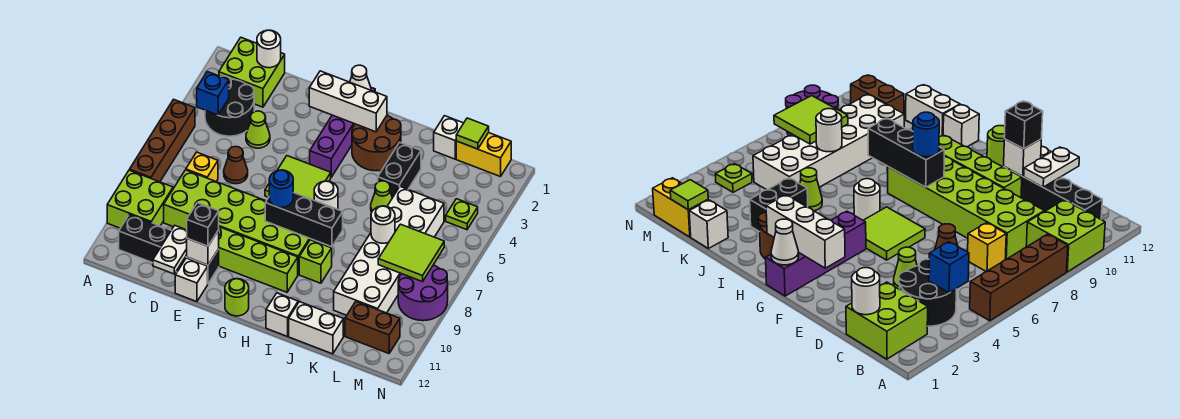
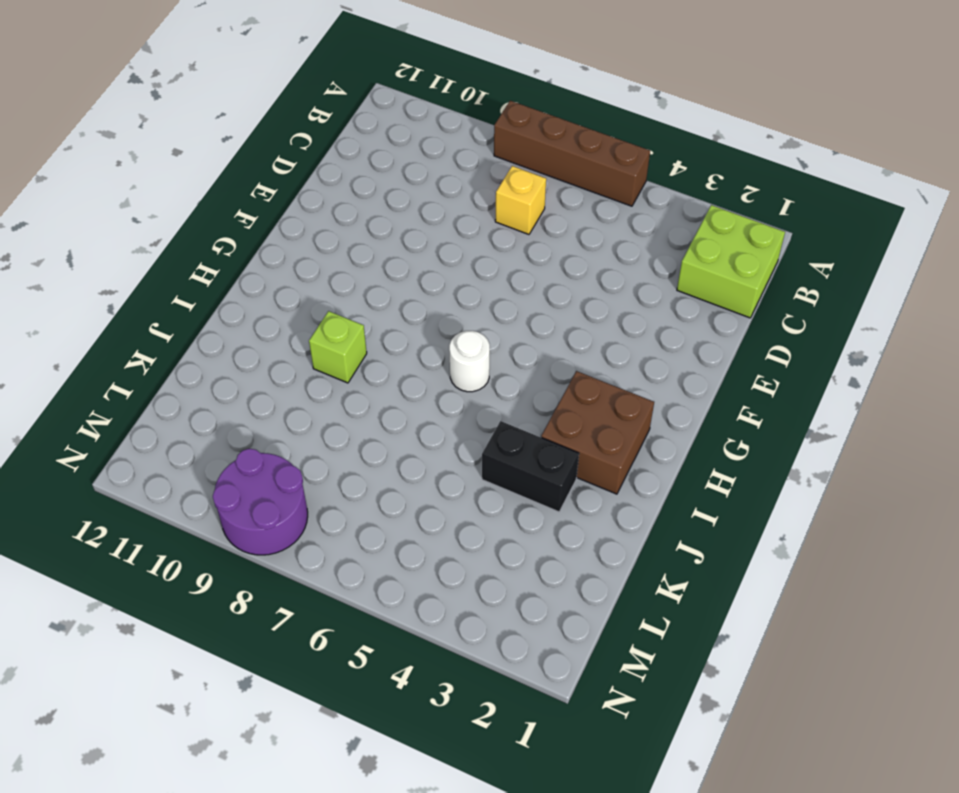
brown brick H2:I3 level 1 -> brown round brick H2:I3 level 1
none -> lime brick A9:B10 level 1
none -> black round brick B3:C4 level 1
none -> black brick B11:E11 level 1
none -> lime brick C8:H9 level 1

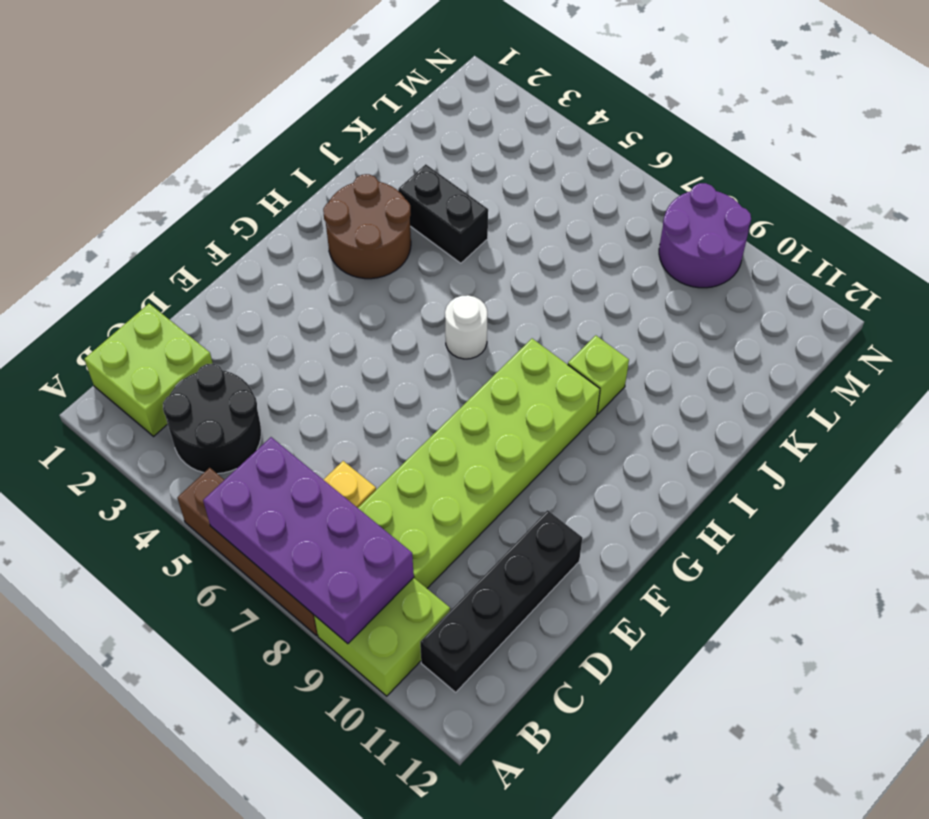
purple brick A6:B9 level 2 -> none
none -> lime cone D4 level 1
none -> brown cone D6 level 1
none -> lime brick E10:H10 level 1
none -> white brick E12 level 1

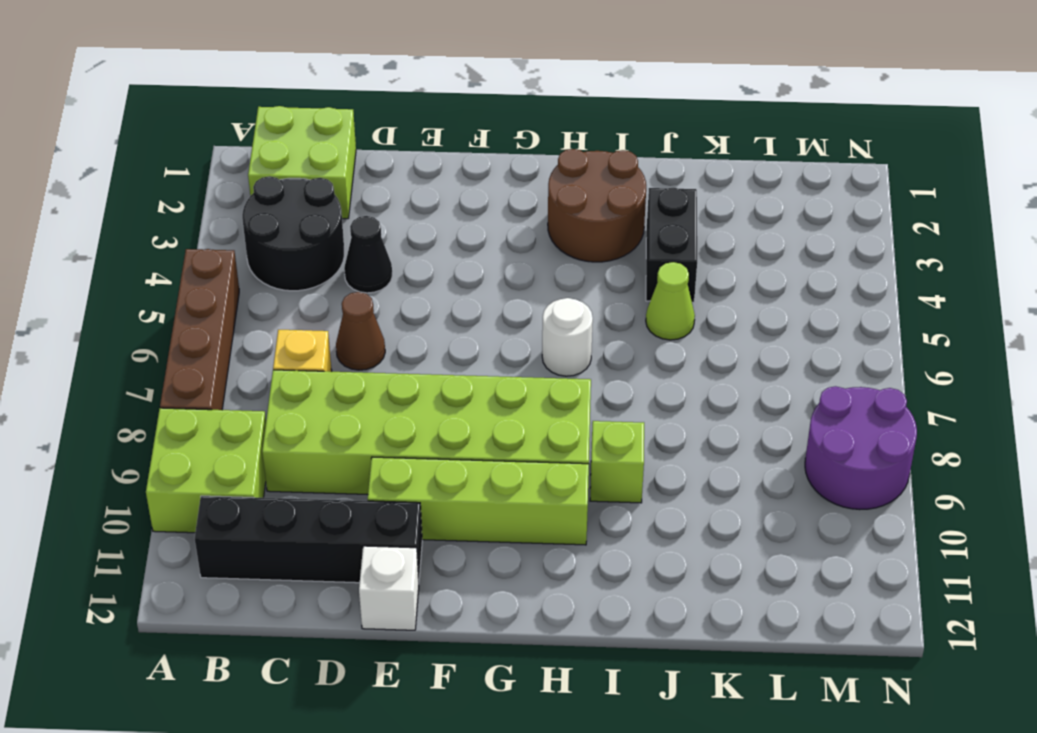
black cone D4 level 1 -> lime cone D4 level 1
none -> lime tile F5:G6 level 1
none -> purple brick G1:G4 level 1
none -> lime round brick G12 level 1
none -> white brick I12 level 1

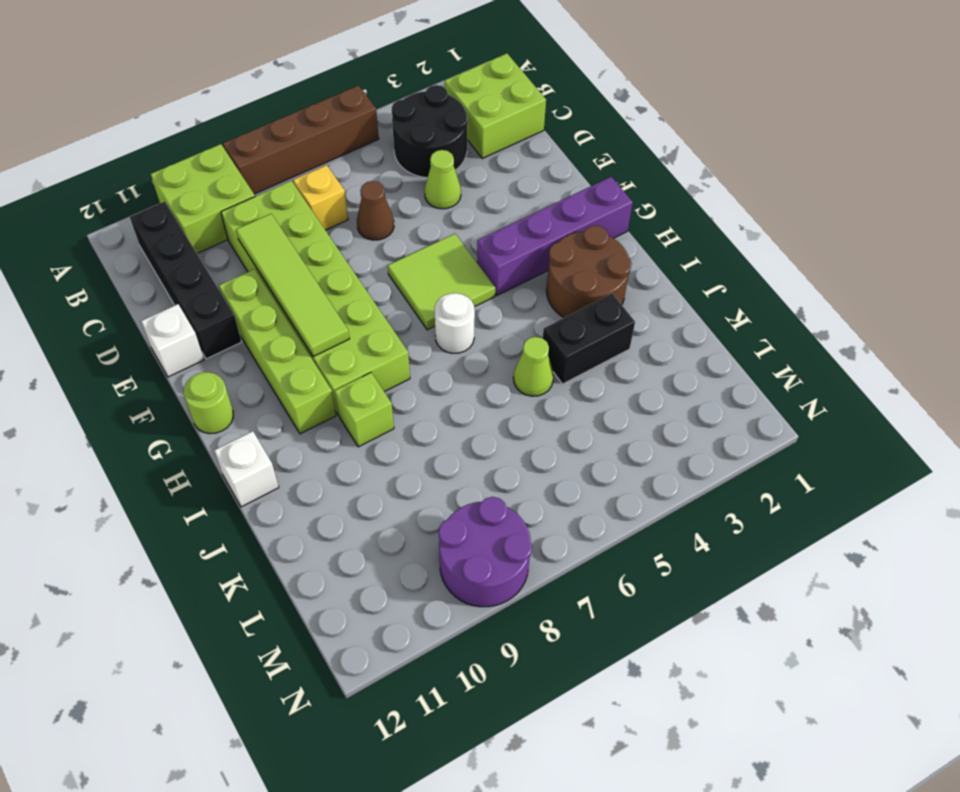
lime tile D9:G9 level 2 -> none
none -> white brick J12:K12 level 1
none -> white brick K1 level 1
none -> white brick K5:L10 level 1
none -> yellow brick L1:M1 level 1

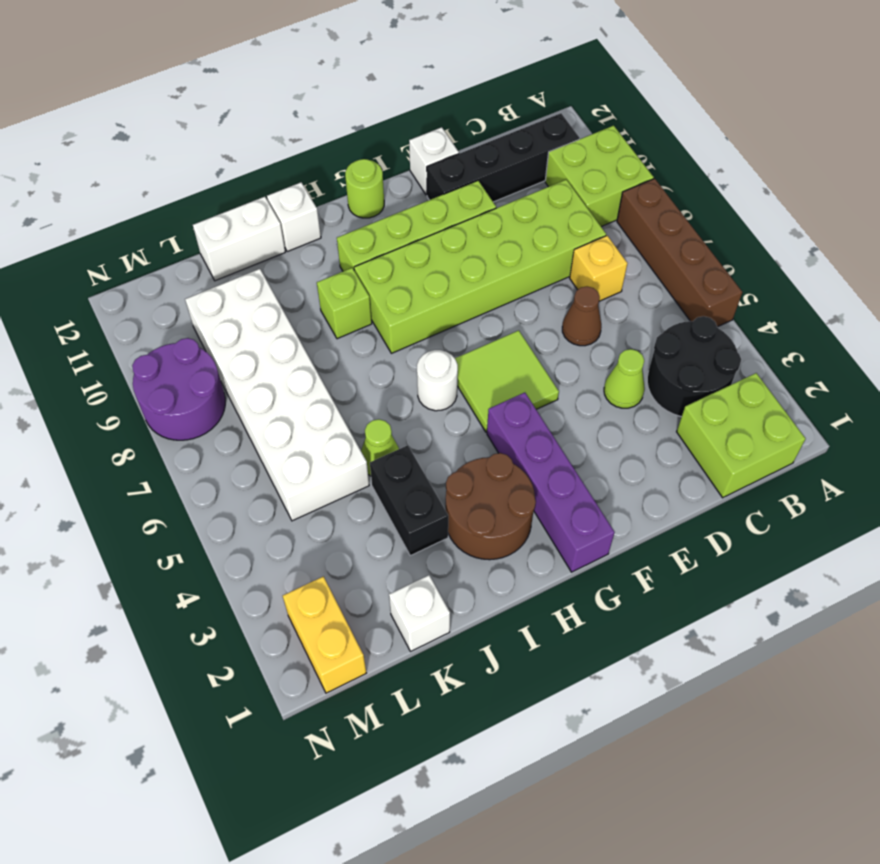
yellow brick M1:M2 level 1 -> yellow brick L1:M1 level 1
none -> brown brick L11:M11 level 1
none -> lime plate M4 level 1
none -> blue brick B4 level 2
none -> white round brick C1 level 2

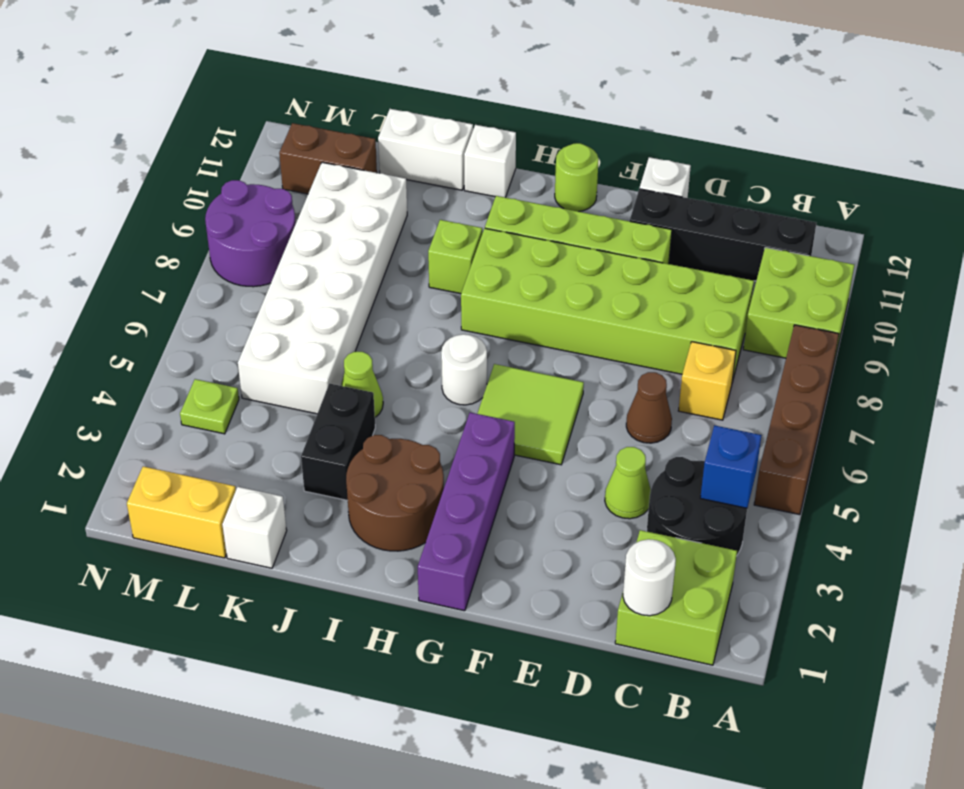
none -> white plate D11:D12 level 2
none -> white brick E11 level 2
none -> white brick F2:H2 level 2
none -> white cone G1 level 2

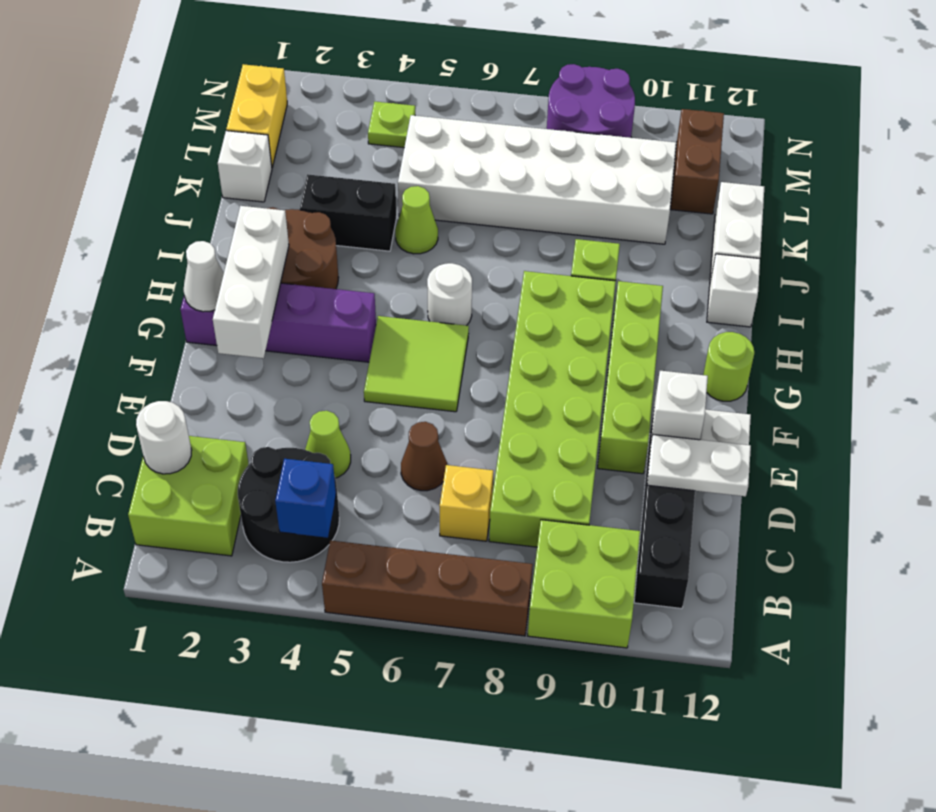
none -> black brick G8:I8 level 2
none -> white round brick K7 level 2
none -> lime tile L1 level 2
none -> lime tile L7:M8 level 2

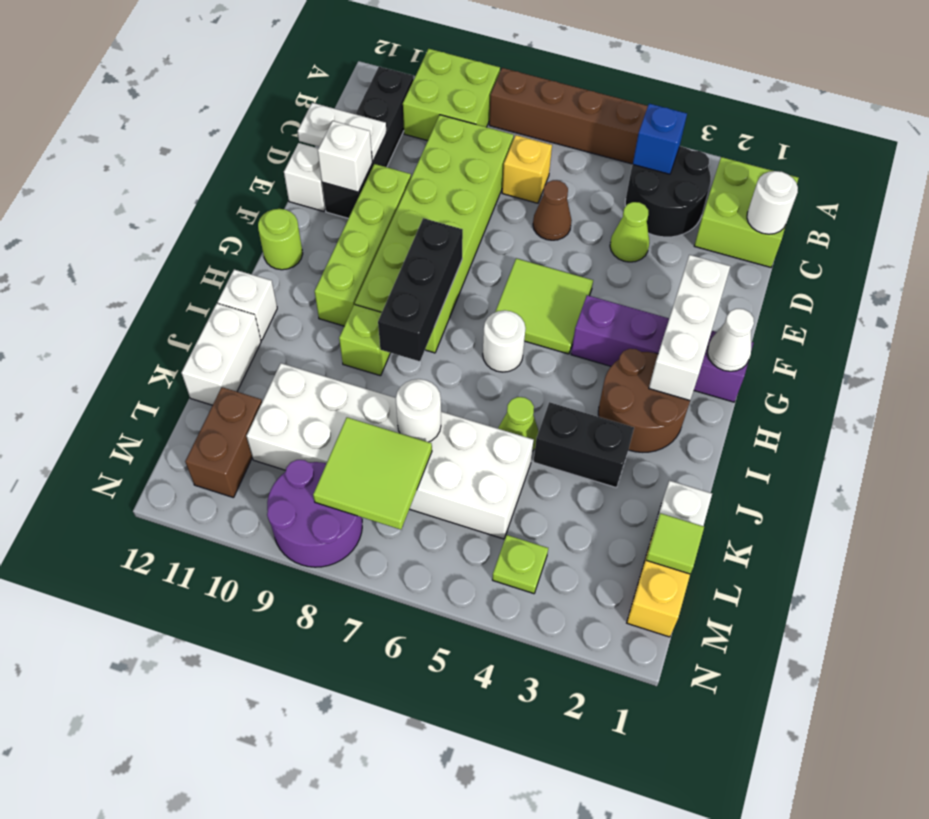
none -> black brick E11 level 3
none -> blue round brick G8 level 3

